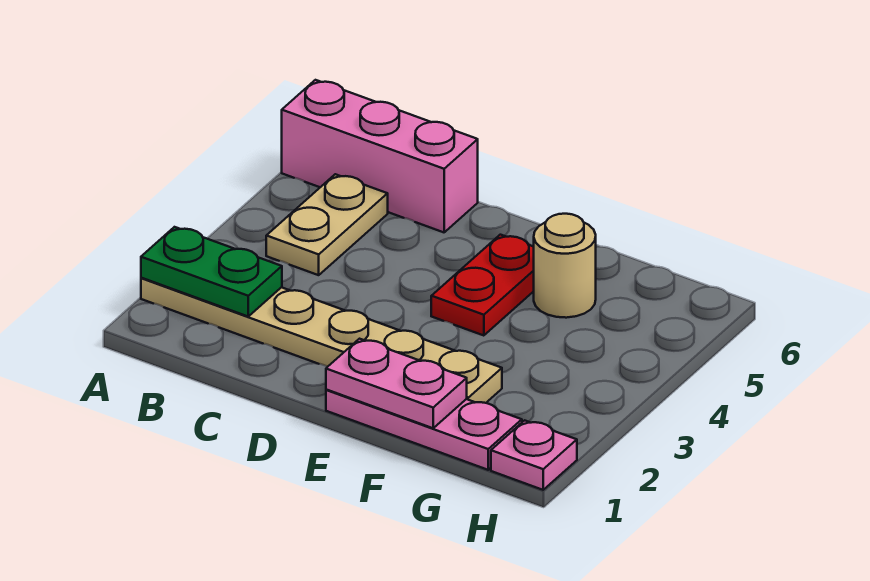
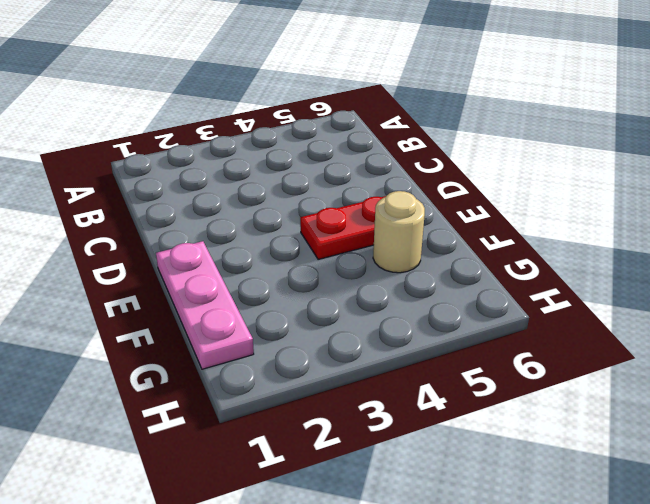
none -> tan plate A2:F2 level 1
none -> pink brick A6:C6 level 1

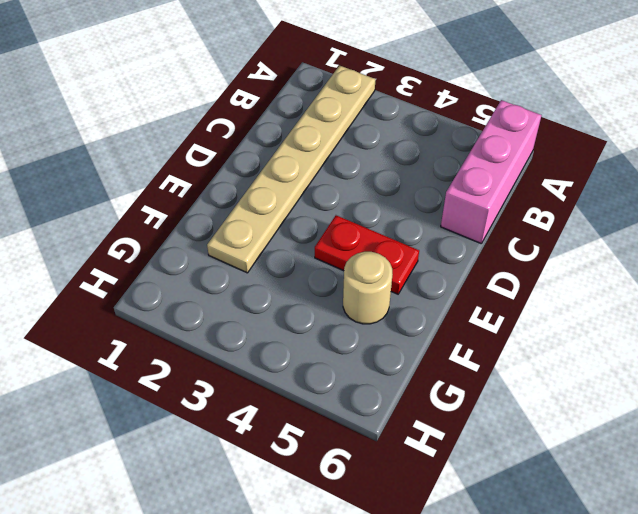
none -> tan plate B4:B5 level 1
none -> pink plate E1:G1 level 1

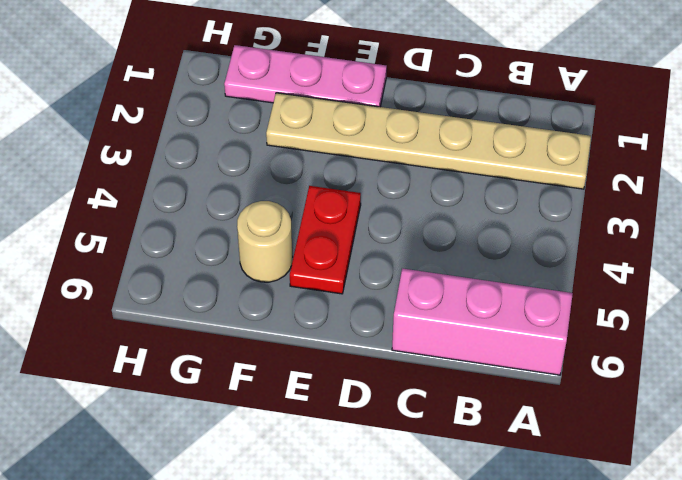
none -> tan plate B4:B5 level 1
none -> pink plate H1 level 1

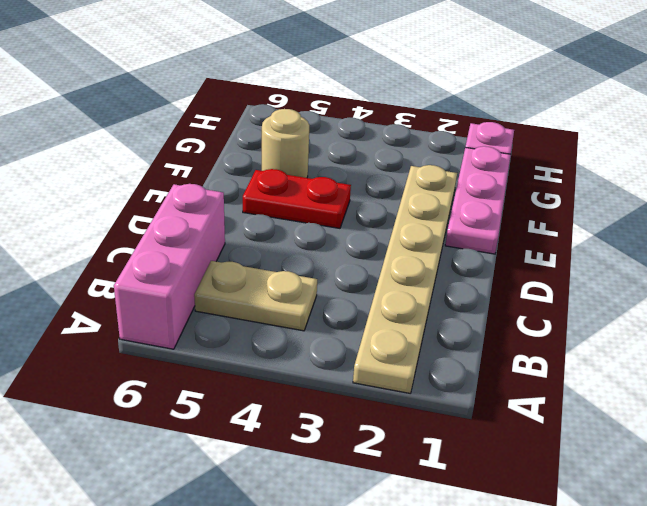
none -> green plate A2:B2 level 2
none -> pink plate E1:F1 level 2

